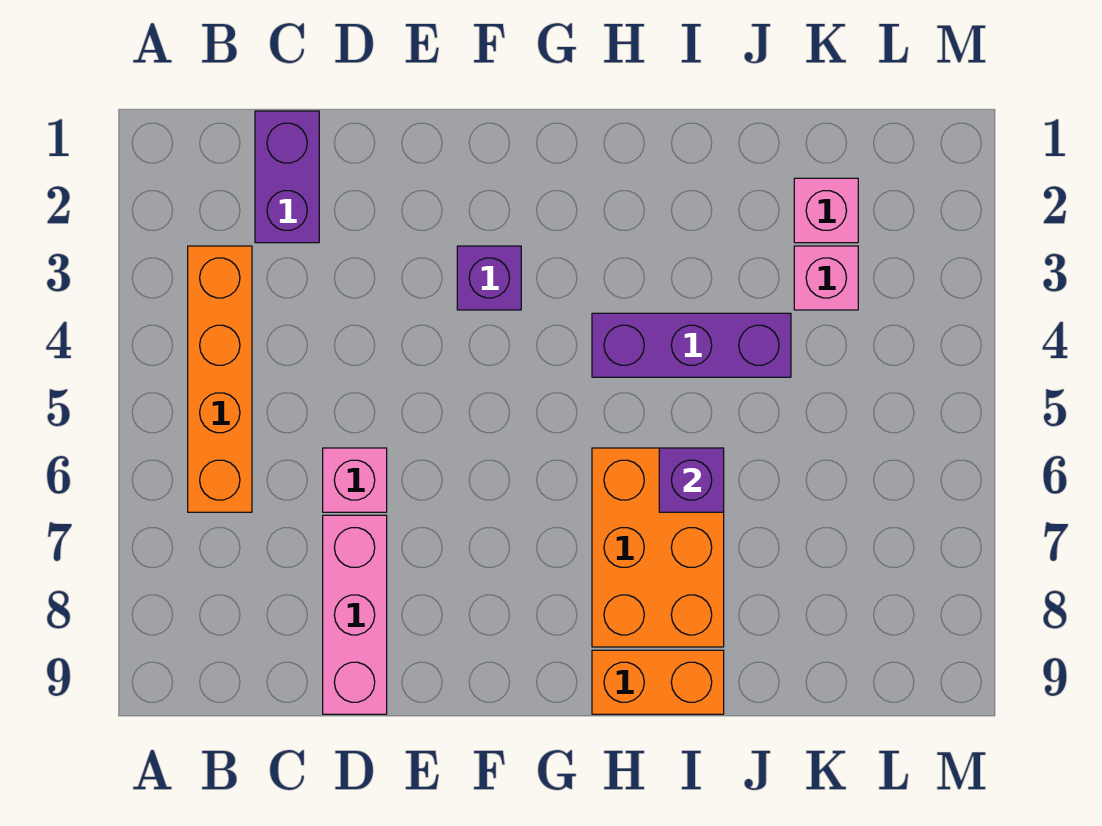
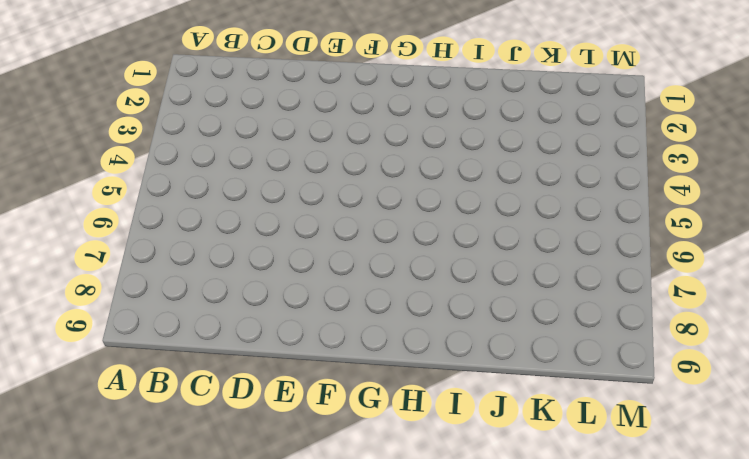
none -> orange brick B3:B6 level 1
none -> purple brick C1:C2 level 1

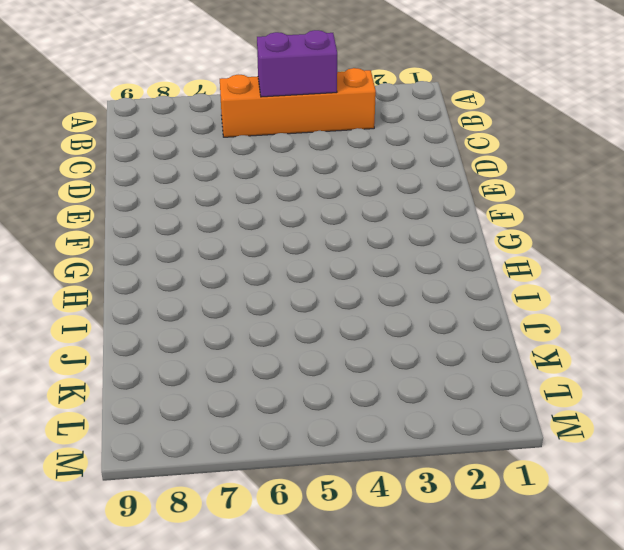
purple brick B4:B5 level 2 -> purple brick C1:C2 level 1
none -> pink brick D6 level 1
none -> pink brick D7:D9 level 1

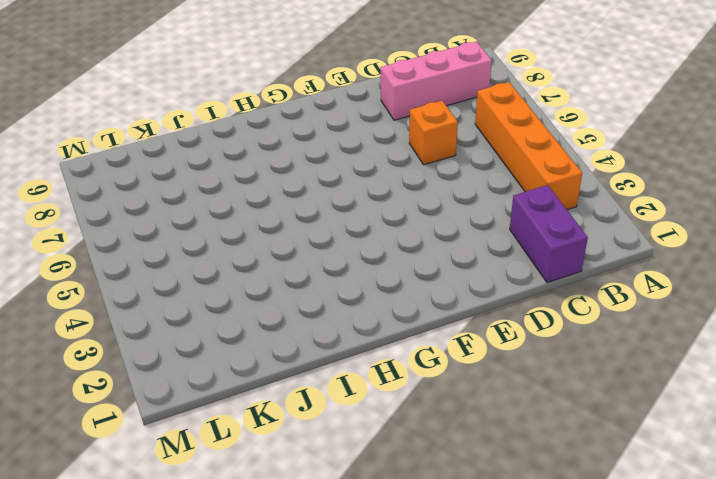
pink brick B8:D8 level 1 -> pink brick D7:D9 level 1
orange brick D6 level 1 -> pink brick D6 level 1
none -> purple brick F3 level 1
none -> purple brick H4:J4 level 1

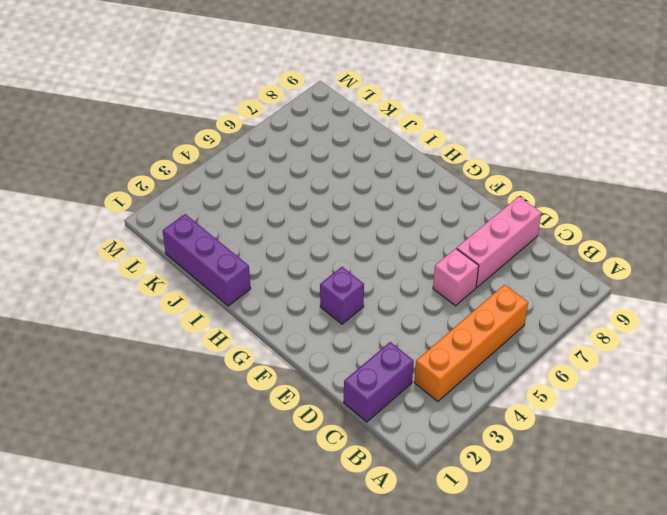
purple brick I1:K1 level 1 -> purple brick H4:J4 level 1
none -> orange brick H6:I8 level 1
none -> orange brick H9:I9 level 1

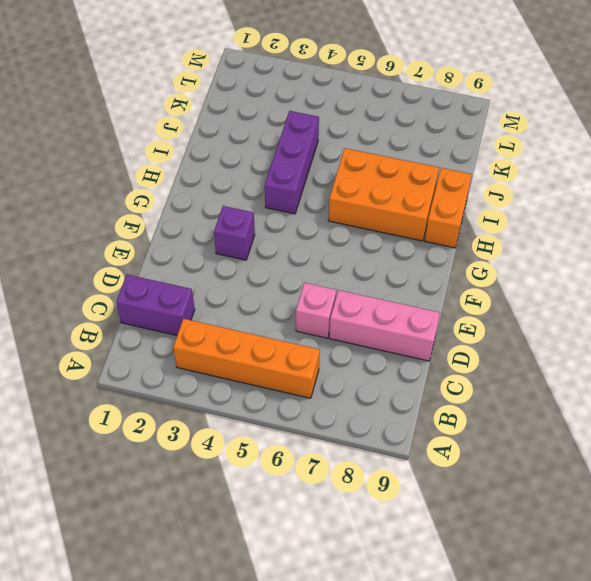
none -> pink brick K2 level 1
none -> pink brick K3 level 1

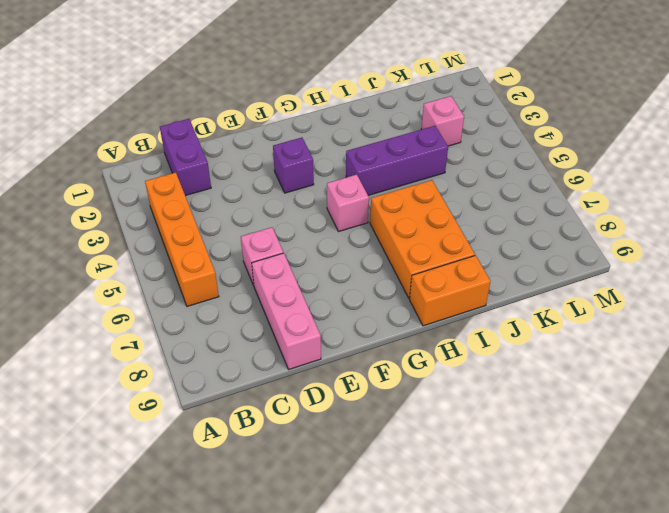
pink brick G5 level 1 -> pink brick K2 level 1
none -> purple brick I6 level 2

